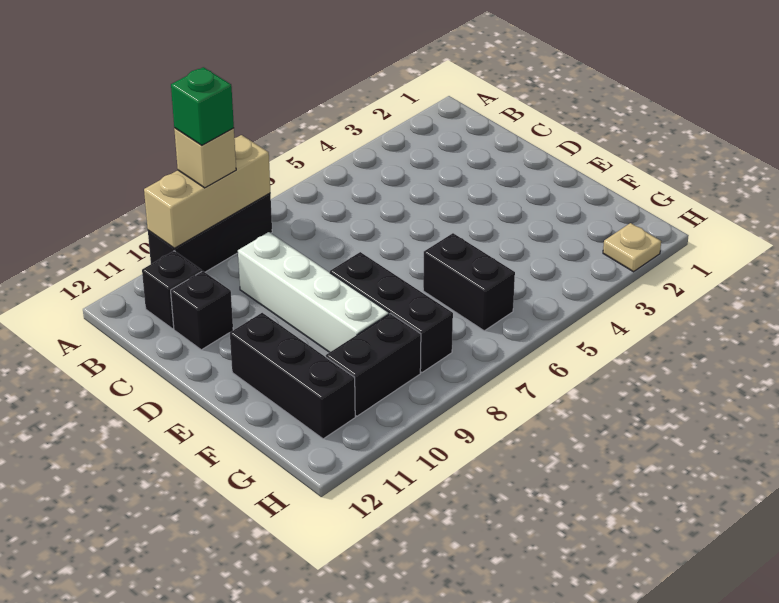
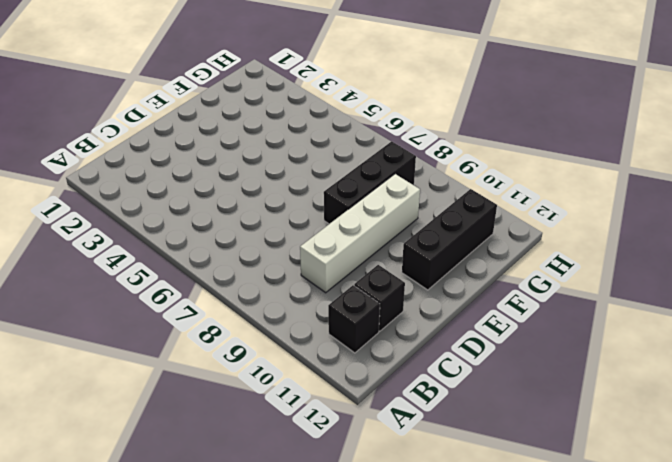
none -> black brick A8:A10 level 1
none -> black brick F6:G6 level 1
none -> black brick G9:G10 level 1

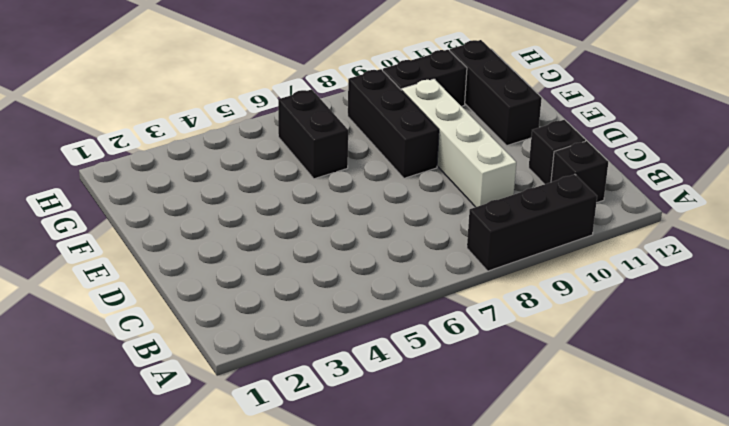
none -> tan plate H2 level 1
none -> tan brick A8:A10 level 2
none -> tan brick A9 level 3

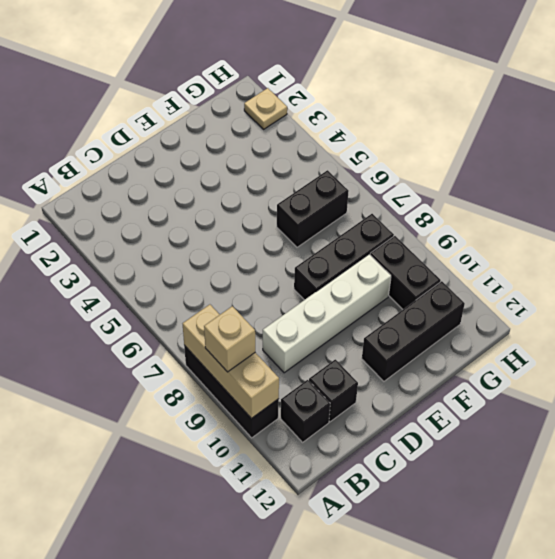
none -> green brick A9 level 4

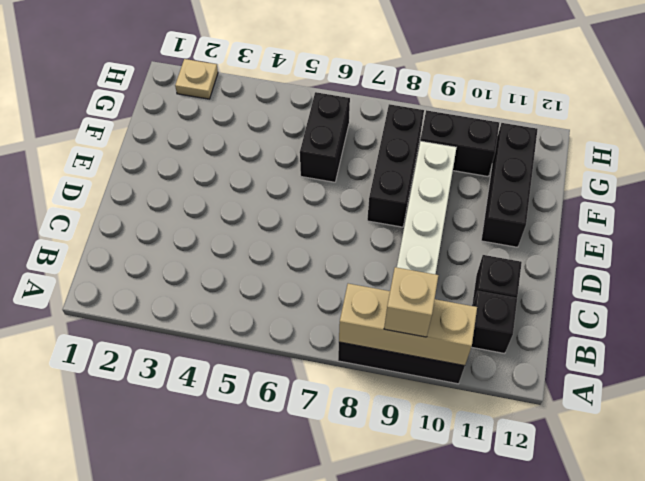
none -> green brick A9 level 4

